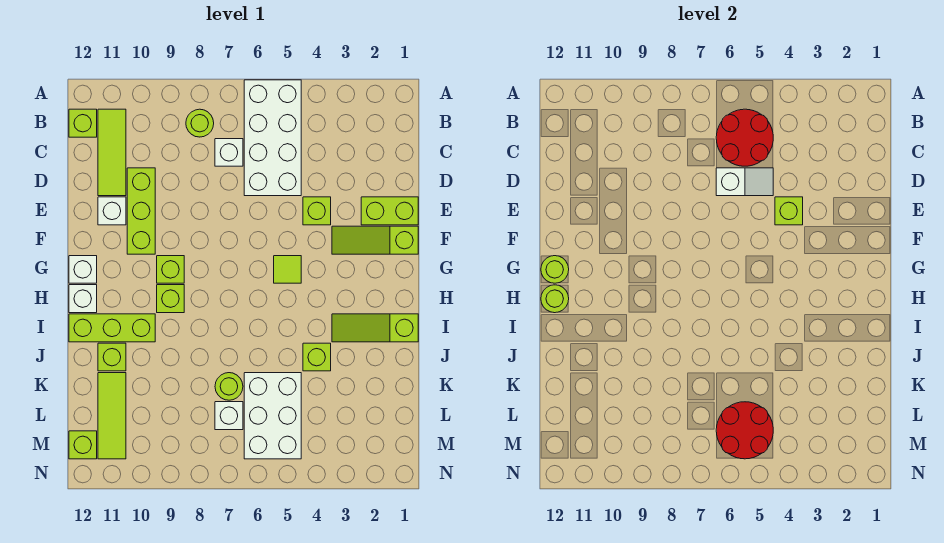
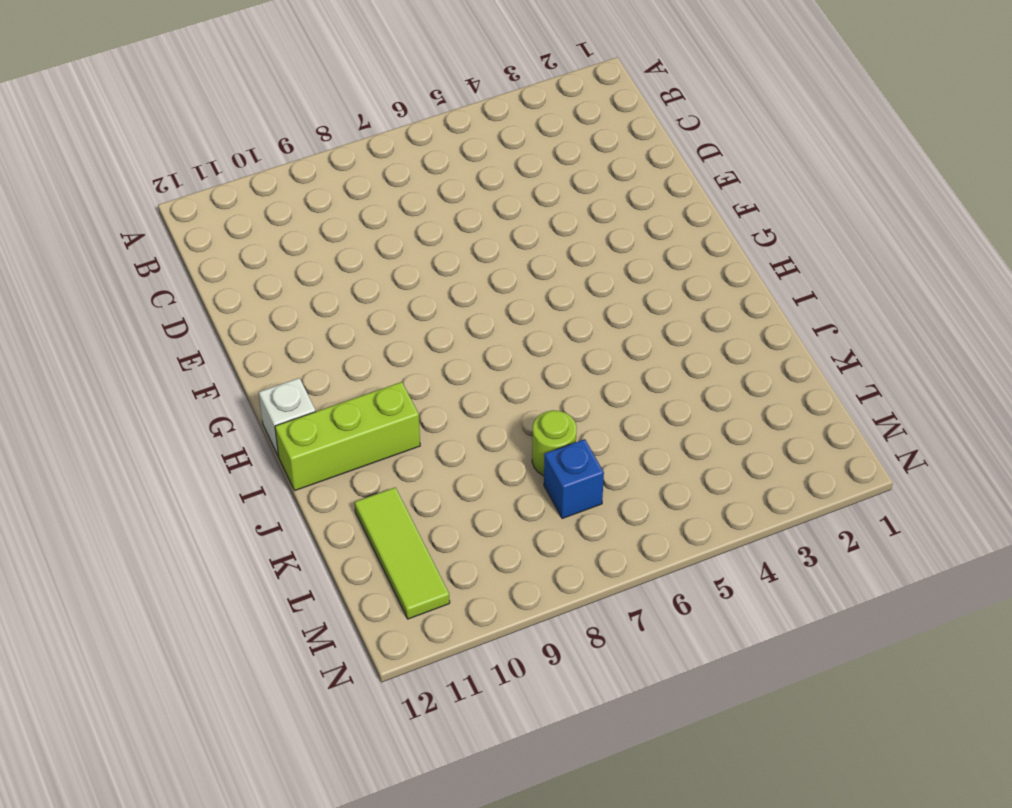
blue brick L7 level 1 -> white brick L7 level 1
none -> white brick A5:D6 level 1
none -> lime round brick B8 level 1
none -> lime tile B11:D11 level 1
none -> lime brick B12 level 1

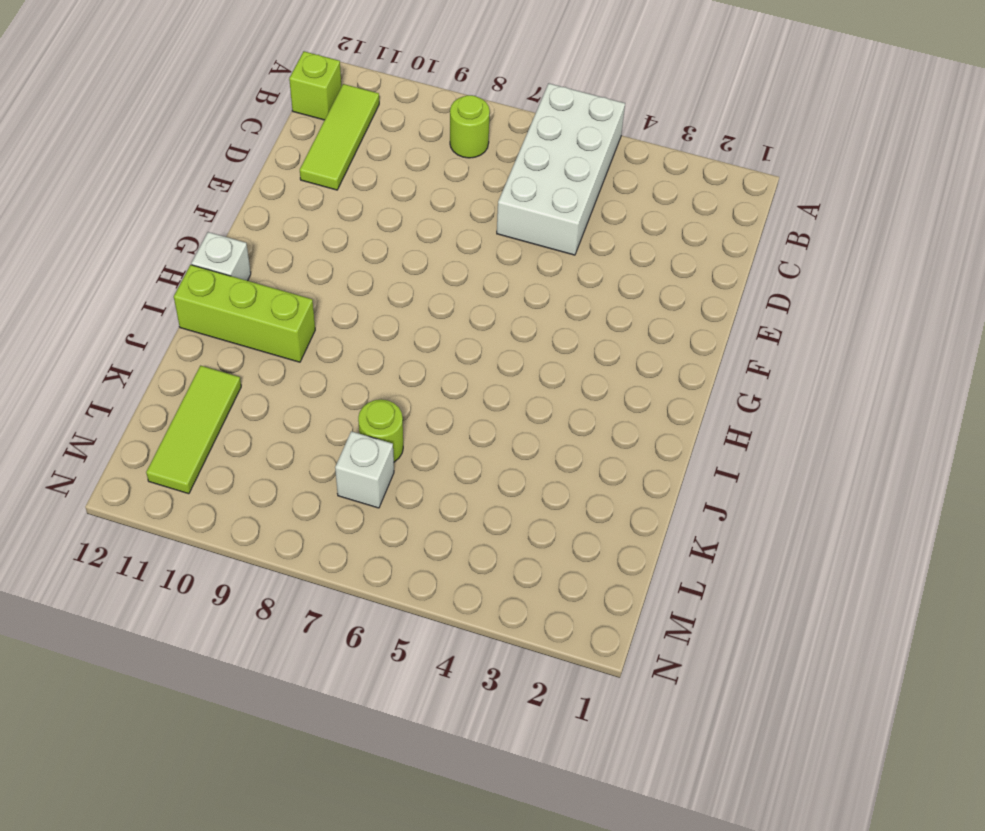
none -> white brick C7 level 1
none -> lime brick D10:F10 level 1
none -> lime brick E1:E2 level 1
none -> lime brick E4 level 1

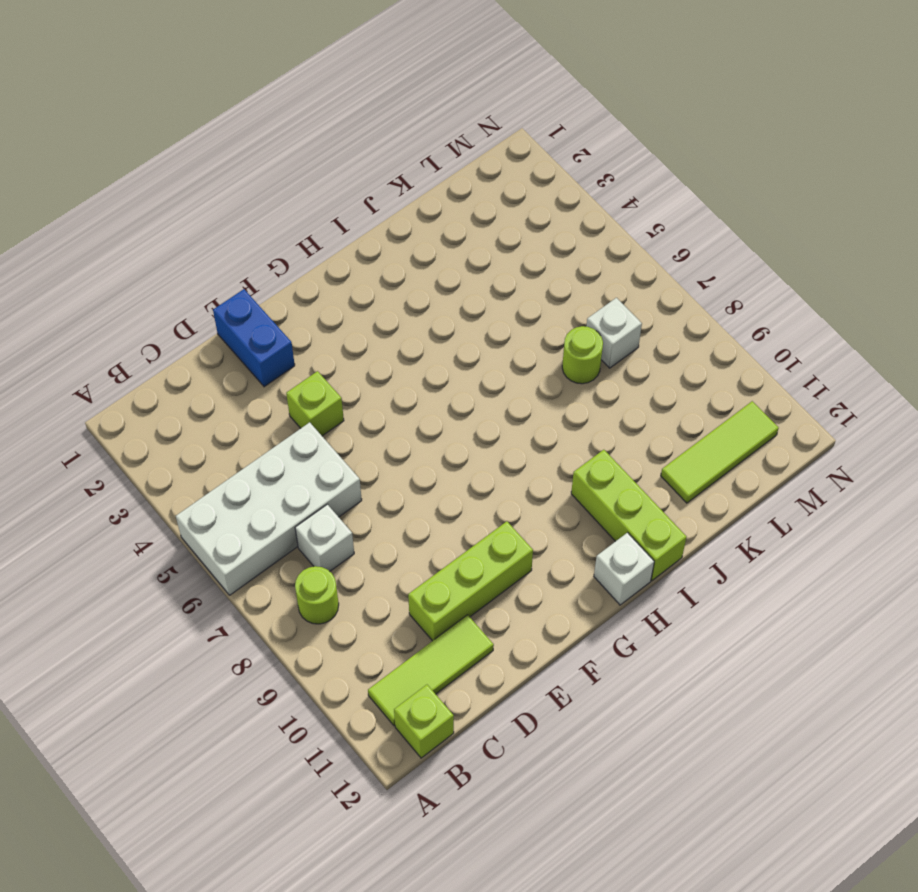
blue brick E1:E2 level 1 -> lime brick E1:E2 level 1
none -> white brick E11 level 1
none -> lime slope F1:F3 level 1 top 1
none -> lime tile G5 level 1
none -> lime brick G9 level 1

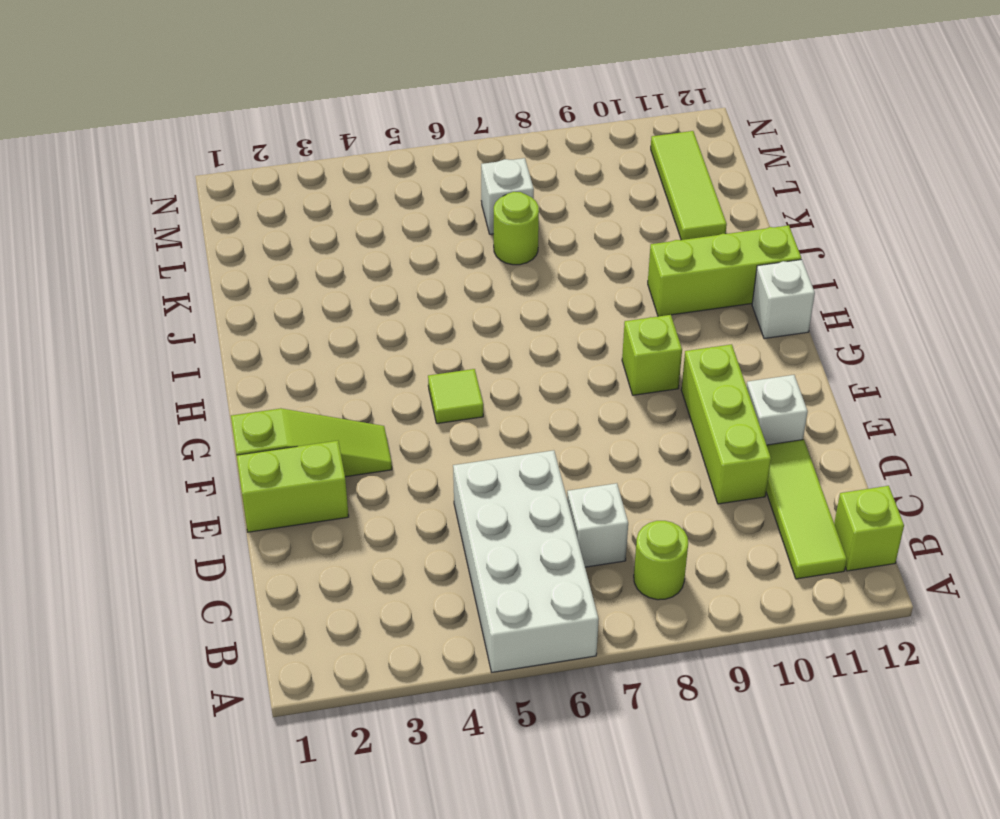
none -> lime brick E4 level 1
none -> white brick G12 level 1
none -> lime brick H9 level 1
none -> lime slope I1:I3 level 1 top 1

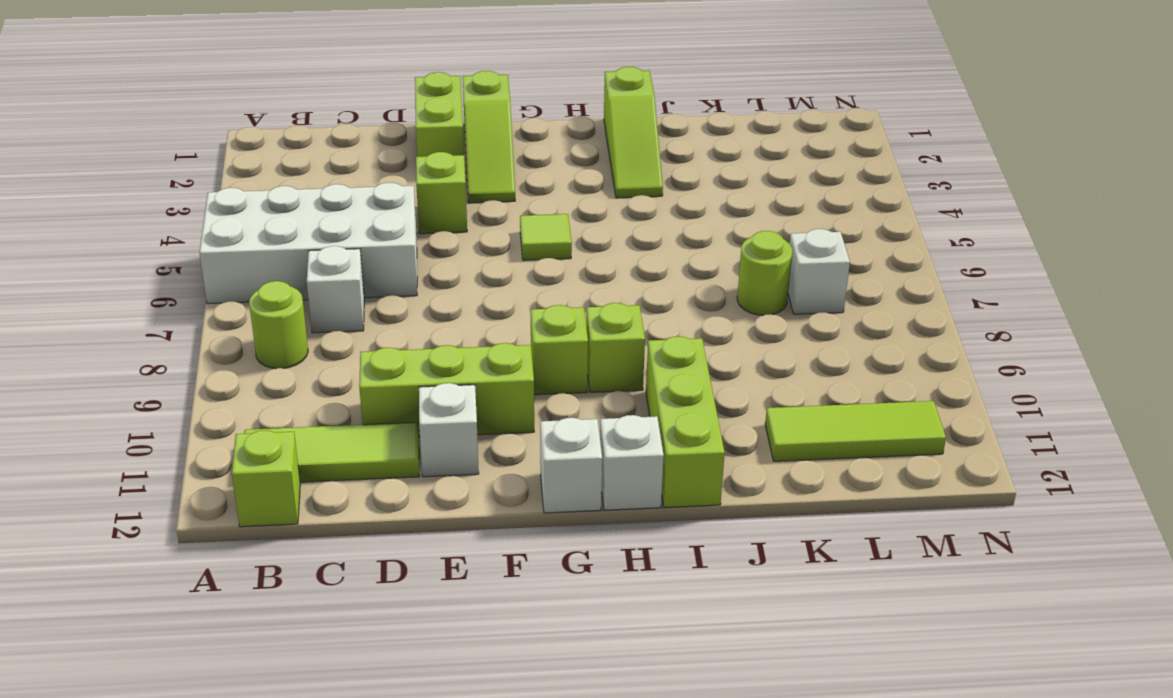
none -> lime brick J4 level 1
none -> lime brick J11 level 1
none -> white brick K5:M6 level 1
none -> lime brick M12 level 1

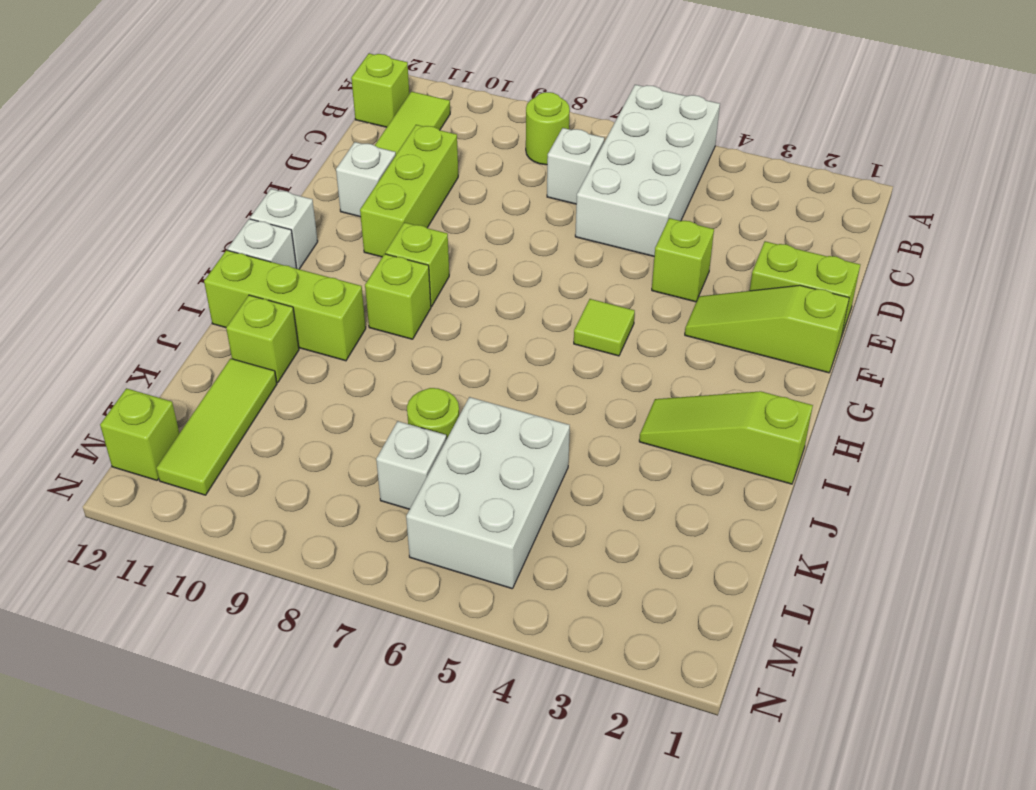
none -> lime brick J4 level 1
none -> red round brick B5:C6 level 2
none -> white slope D5:D6 level 2 top 6
none -> lime brick E4 level 2

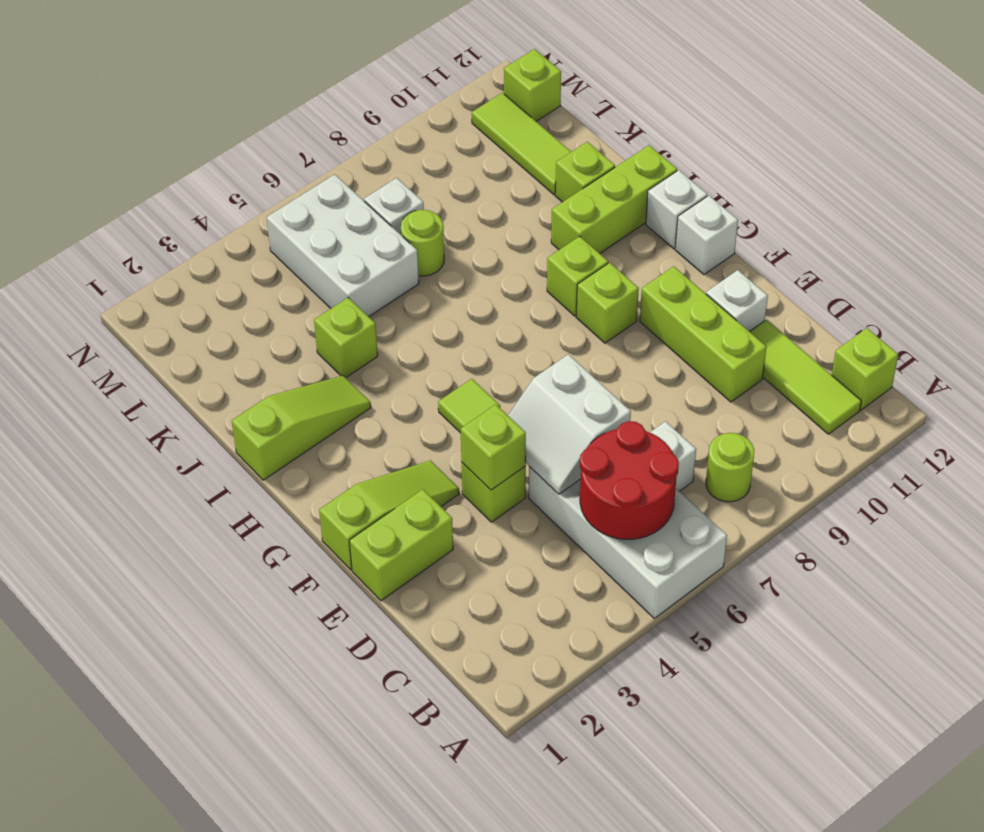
white slope D5:E6 level 2 top 6 -> white slope D5:D6 level 2 top 6
none -> lime round brick G12 level 2
none -> lime round brick H12 level 2
none -> red round brick L5:M6 level 2

